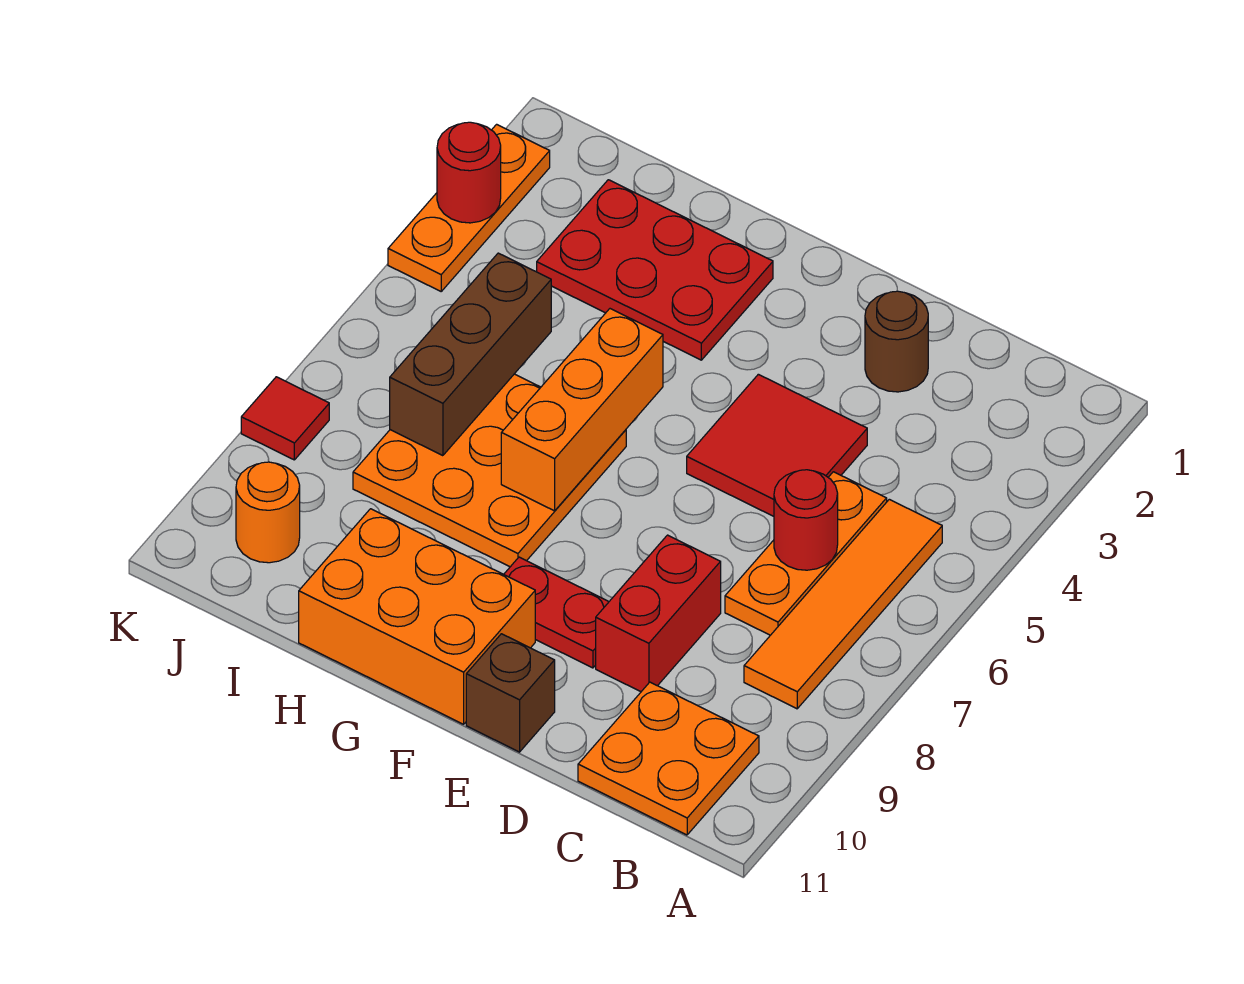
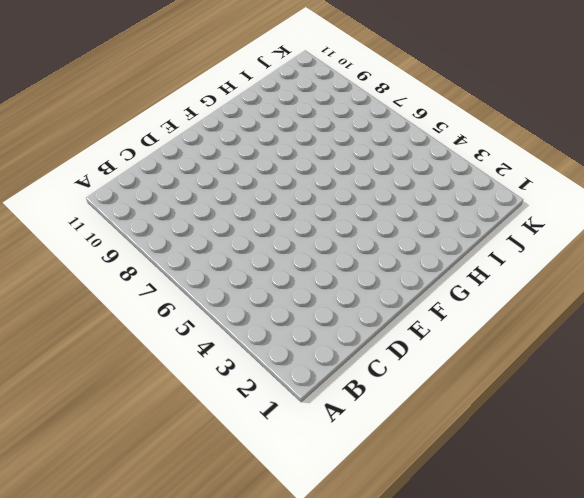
none -> orange tile B5:B8 level 1
none -> orange plate B10:C11 level 1
none -> orange plate C5:C7 level 1

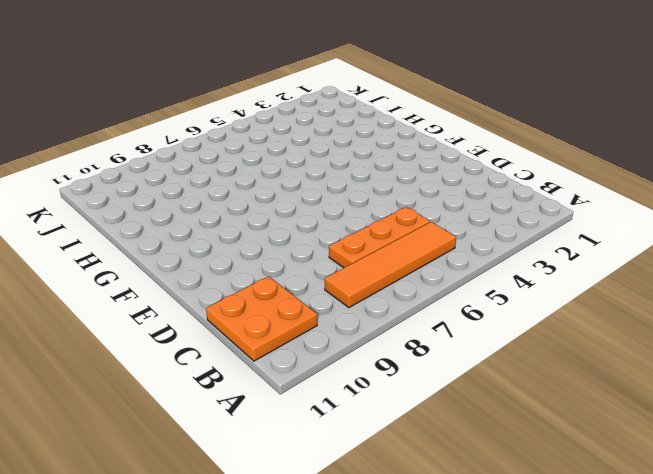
none -> brown round brick D2 level 1
none -> red tile D4:E5 level 1
none -> red brick D8:D9 level 1

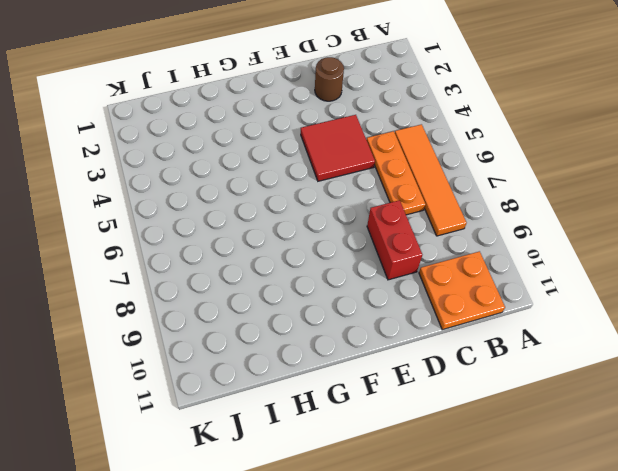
none -> red plate E9:F9 level 1
none -> brown brick E11 level 1
none -> orange brick F10:H11 level 1

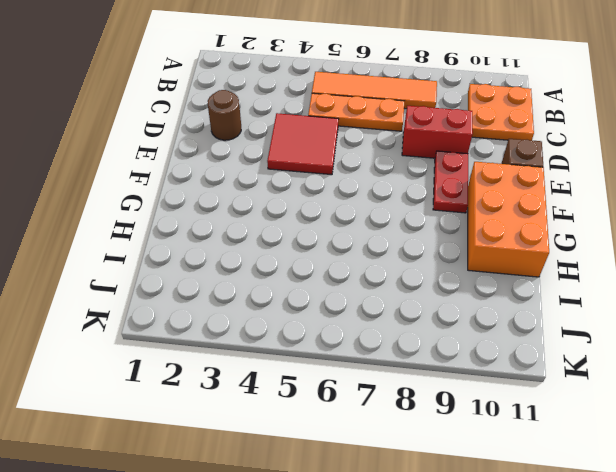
none -> red plate G2:I3 level 1
none -> orange plate G6:I8 level 1
none -> orange round brick J10 level 1

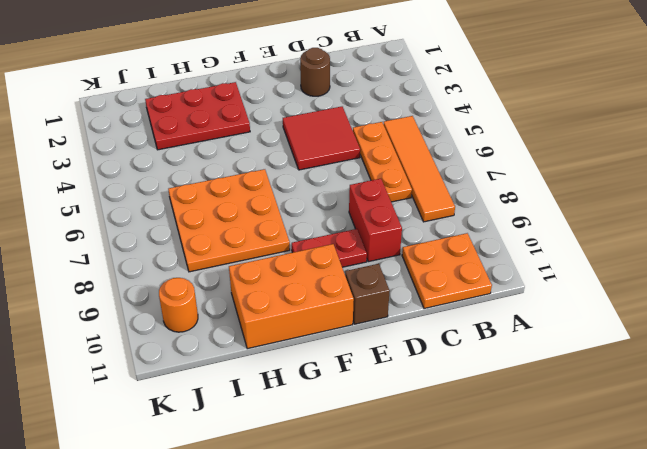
none -> orange plate K2:K4 level 1
none -> red tile K8 level 1
none -> red round brick C6 level 2

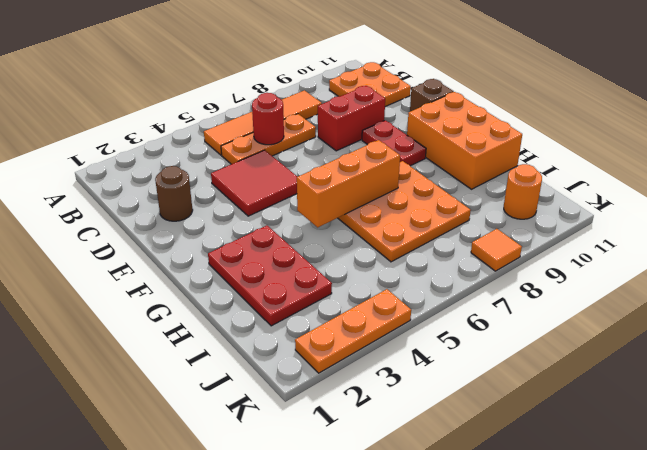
orange tile K8 level 1 -> red tile K8 level 1
none -> brown brick I5:I7 level 2
none -> red round brick K3 level 2

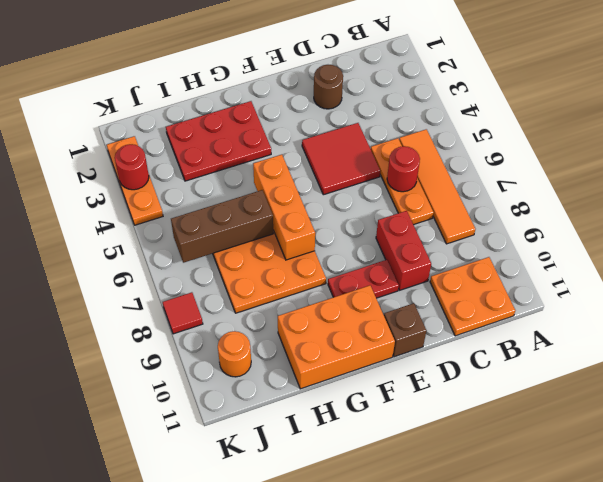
brown brick H6:J6 level 2 -> brown brick I5:I7 level 2

